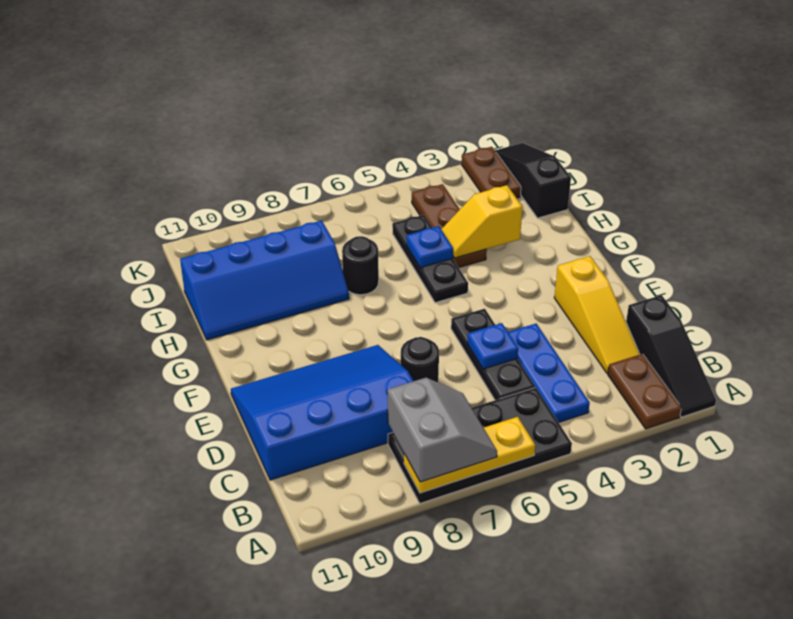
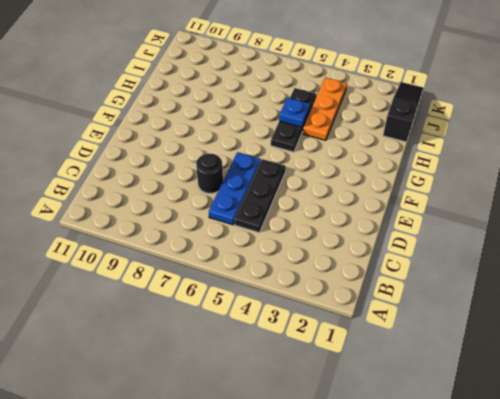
blue plate C6:E6 level 1 -> blue plate B4:D4 level 1
orange plate H4:J4 level 1 -> brown plate H4:J4 level 1
none -> black slope A1:C1 level 1 top C
none -> brown plate A2:B2 level 1
none -> black plate A5:B8 level 1

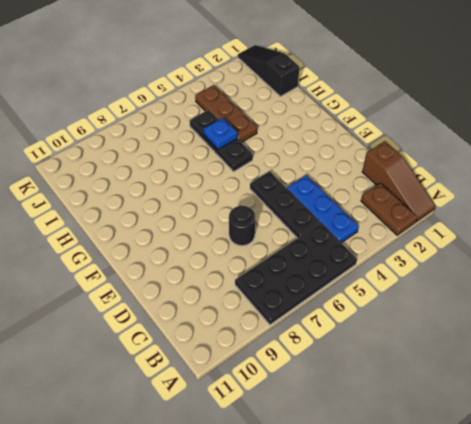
brown slope A1:C1 level 1 top C -> black slope A1:C1 level 1 top C
none -> yellow slope C2:E2 level 1 top E
none -> blue slope C8:E11 level 1 top C
none -> black round brick H7 level 1

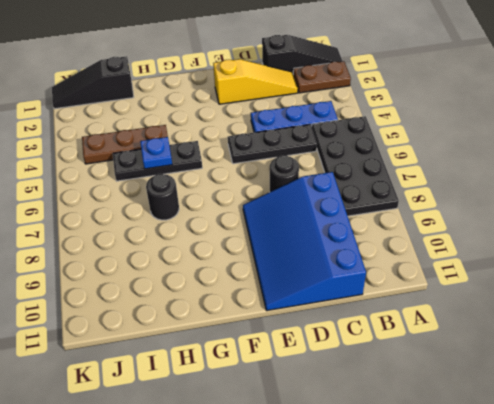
none -> blue slope H8:I11 level 1 top I
none -> brown plate J2:K2 level 1
none -> yellow plate A6:A8 level 2

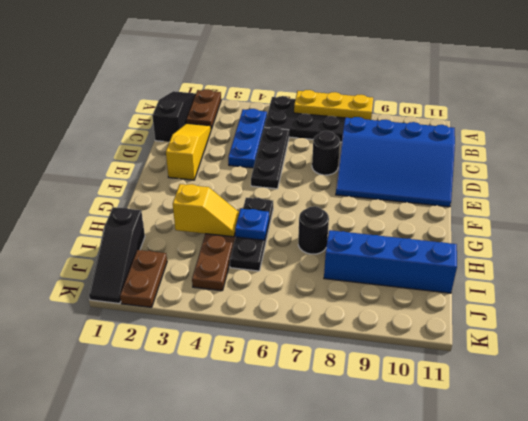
none -> blue plate D5 level 2
none -> grey slope A7:B8 level 3 top 8

